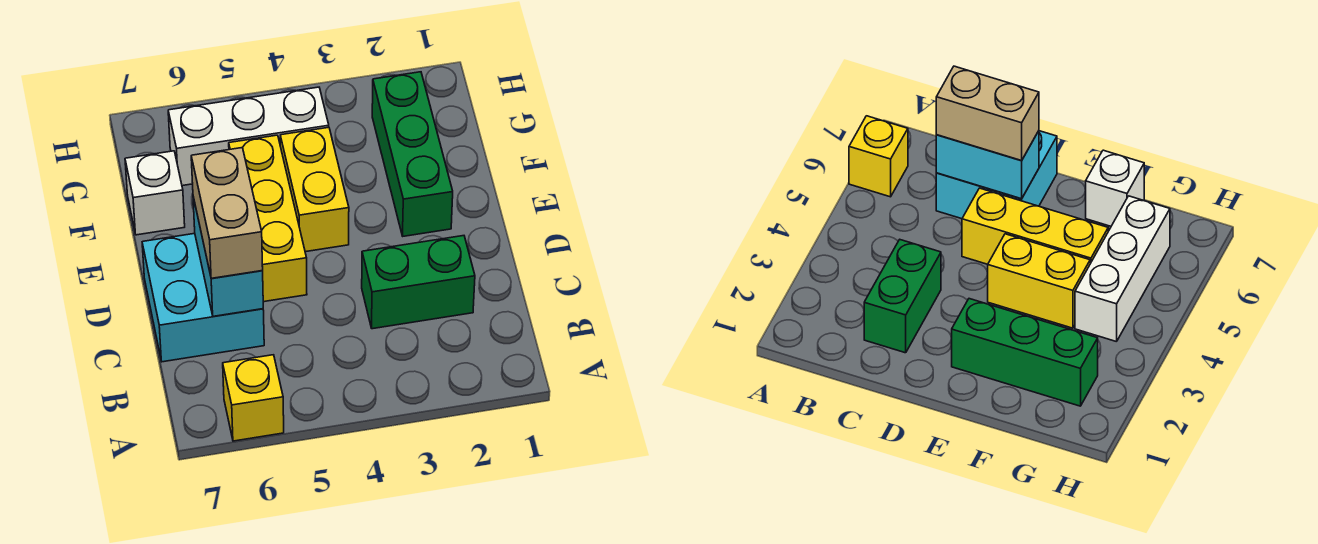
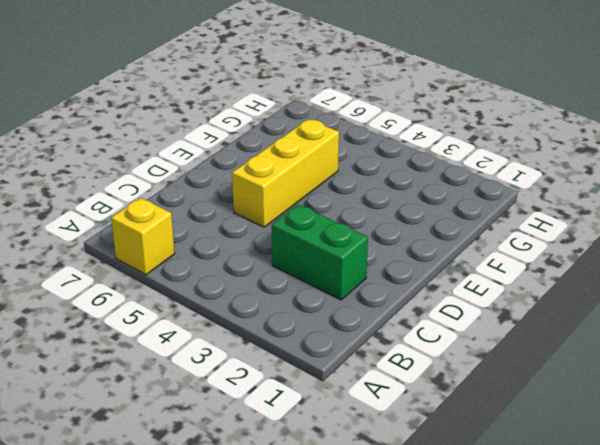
none -> cyan brick C6:D7 level 1
none -> green brick E2:G2 level 1

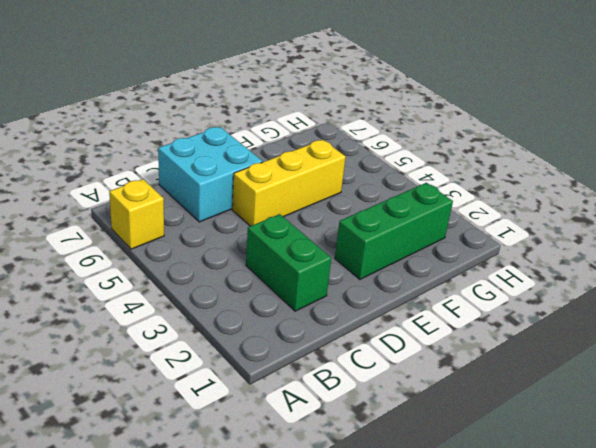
none -> yellow brick E4:F4 level 1
none -> white brick F7 level 1

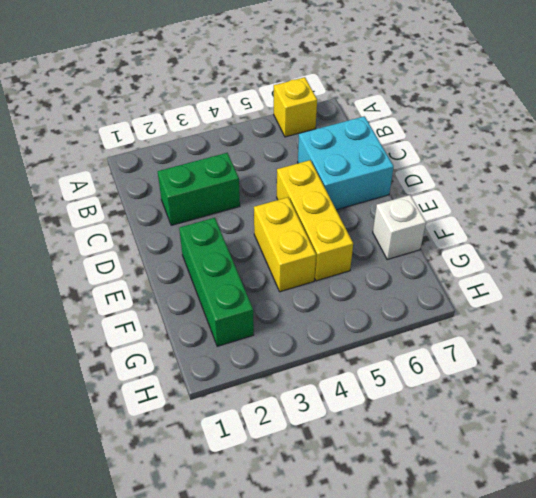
none -> white brick G4:G6 level 1
none -> cyan brick C6:D6 level 2

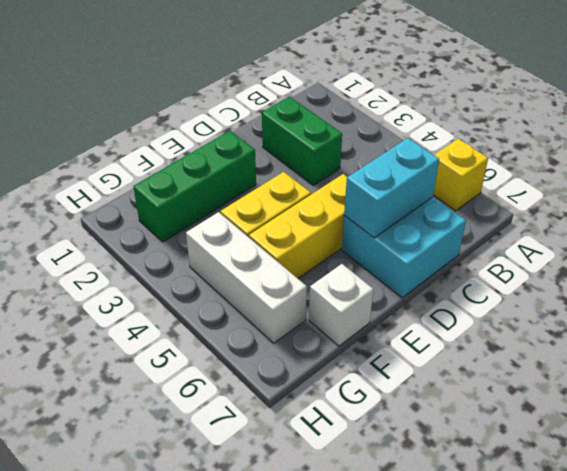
none -> tan brick C6:D6 level 3

